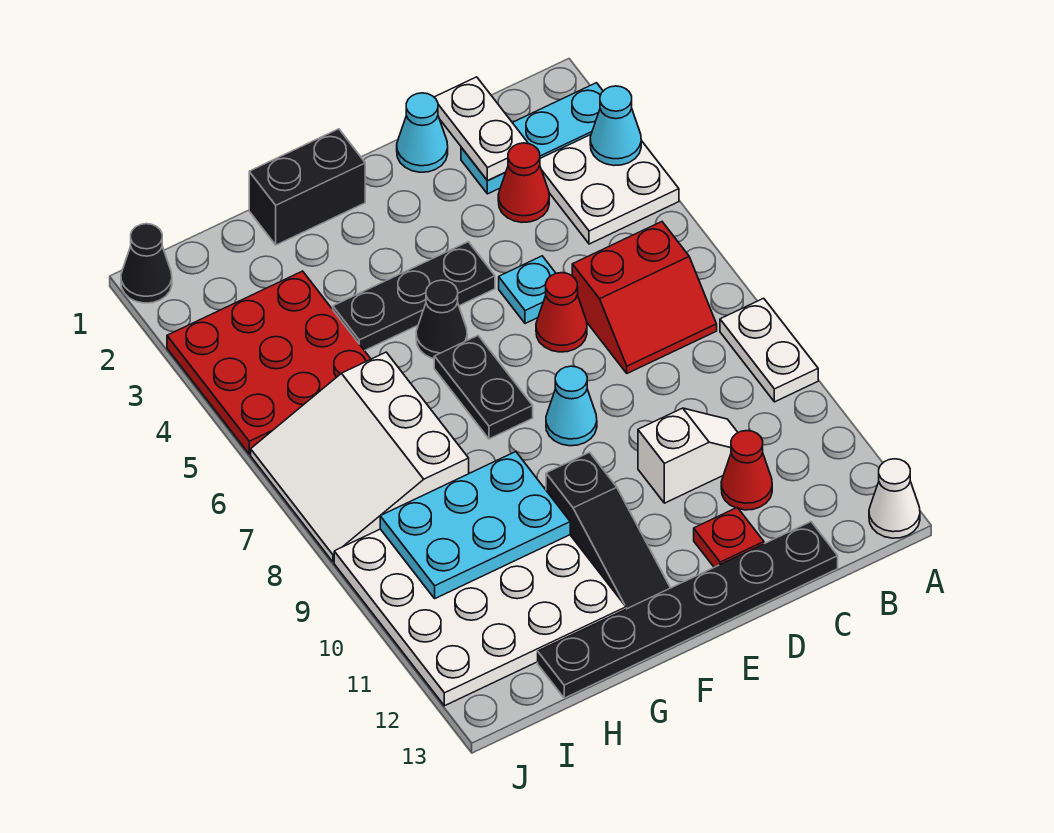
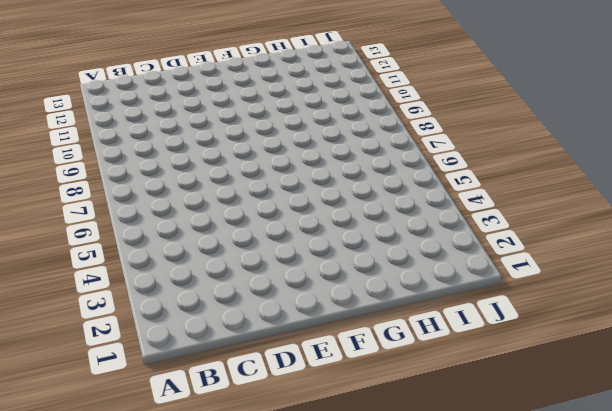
none -> cyan plate A2:C2 level 1
none -> white plate A3:B4 level 1
none -> white plate A8:A9 level 1

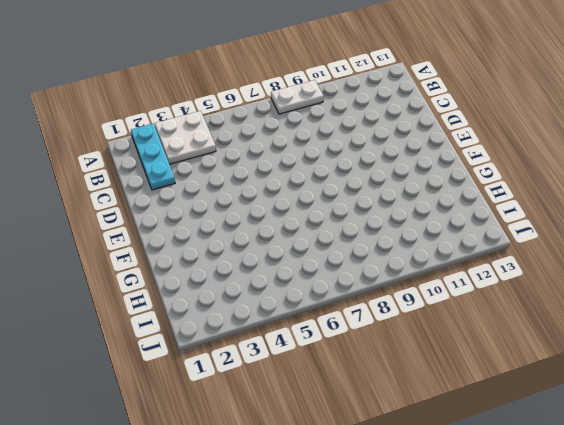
none -> white cone A13 level 1
none -> red slope B6:C7 level 1 top 6
none -> red cone C3 level 1

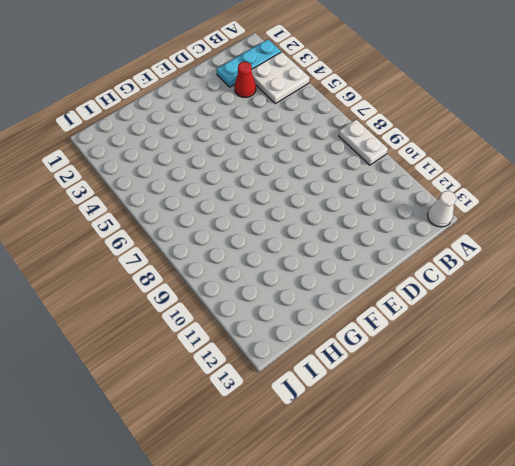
none -> red slope B6:C7 level 1 top 6
none -> white slope C10:D10 level 1 top D
none -> red cone C11 level 1

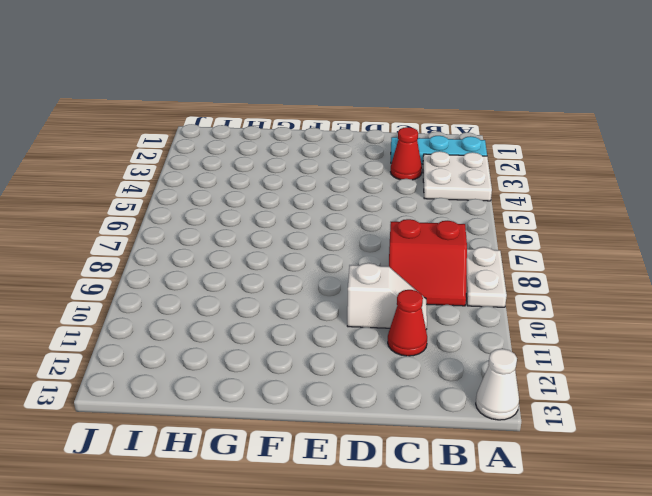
red slope B8:C9 level 1 top 8 -> red slope B6:C7 level 1 top 6
none -> black plate C13:H13 level 1
none -> cyan cone D1 level 1
none -> cyan plate D5 level 1

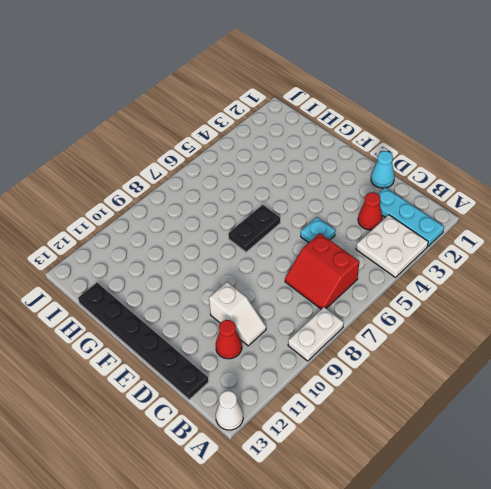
none -> red cone D6 level 1
none -> red plate D12 level 1
none -> black plate E4:G4 level 1

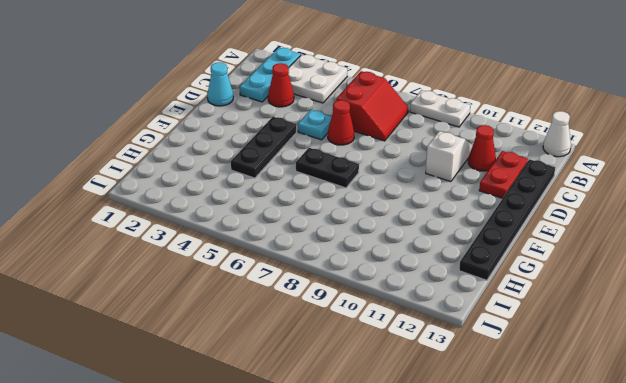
red plate C12:D12 level 1 -> red plate D12 level 1
none -> cyan cone E8 level 1
none -> black brick F1:G1 level 1
none -> black cone F5 level 1

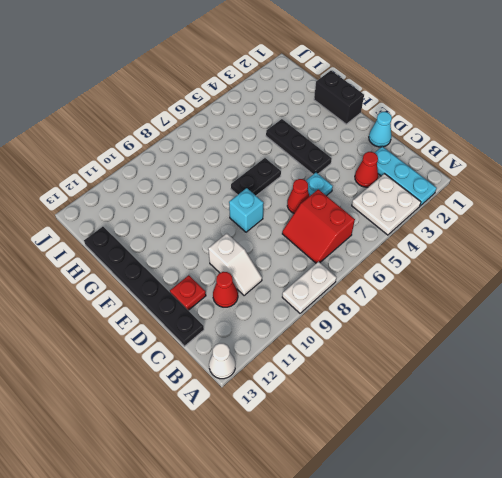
cyan brick E8 level 1 -> cyan cone E8 level 1
none -> black cone F5 level 1
none -> black slope F10:F12 level 1 top 10
none -> white plate G9:J12 level 1

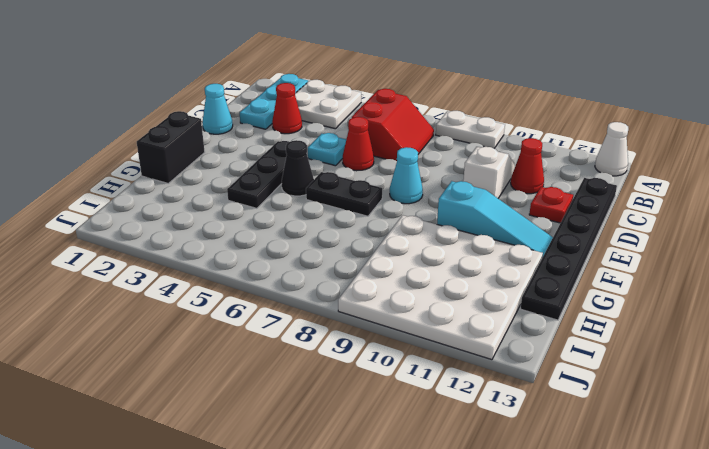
cyan slope F10:F12 level 1 top 10 -> black slope F10:F12 level 1 top 10
none -> red plate H3:J5 level 1
none -> white slope H6:J8 level 1 top H
none -> black cone J1 level 1

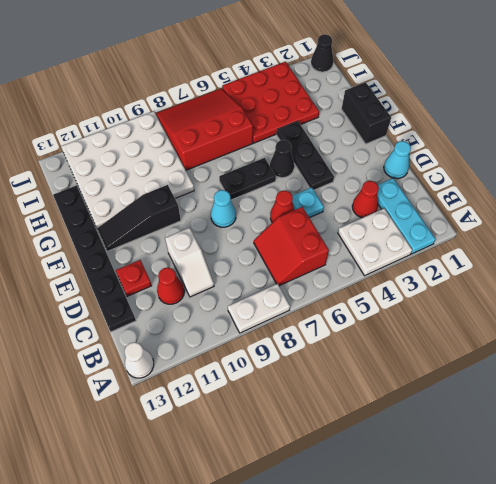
red slope H6:J8 level 1 top H -> white slope H6:J8 level 1 top H
none -> cyan cone A3 level 2
none -> white plate C1:C2 level 2
none -> cyan plate G9:I10 level 2

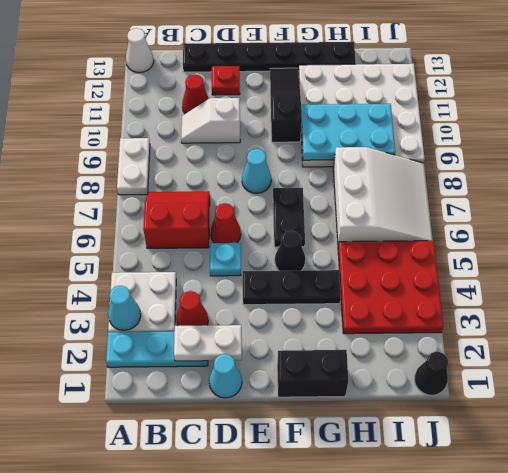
white plate C2:D2 level 2 -> white plate C1:C2 level 2

